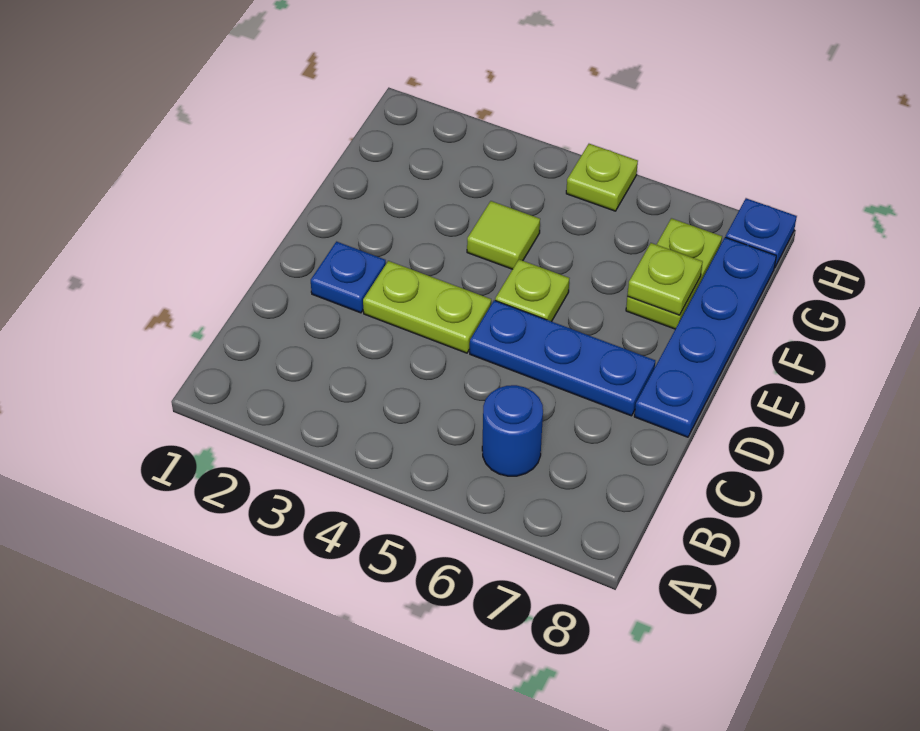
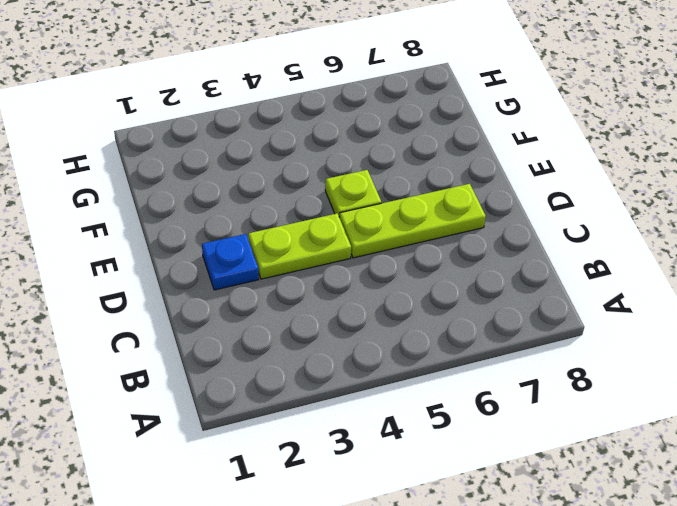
lime plate D5:D7 level 1 -> blue plate D5:D7 level 1
none -> blue round brick B6 level 1
none -> blue plate D8:G8 level 1

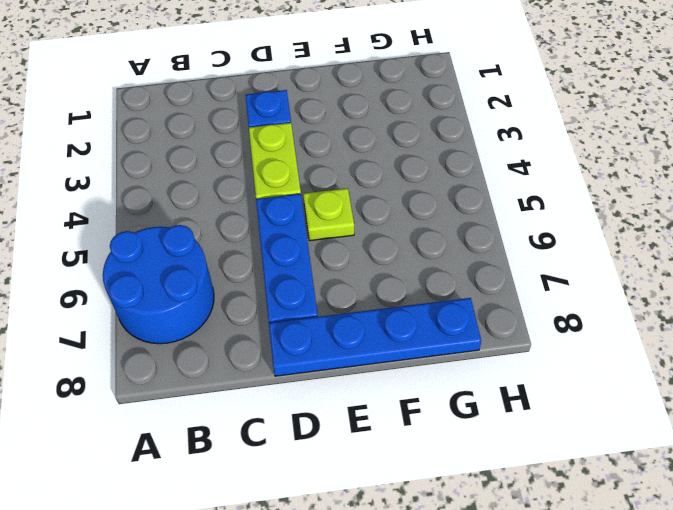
blue round brick A6:B7 level 1 -> blue round brick B6 level 1
none -> lime tile F4 level 1
none -> lime plate F7:G7 level 1

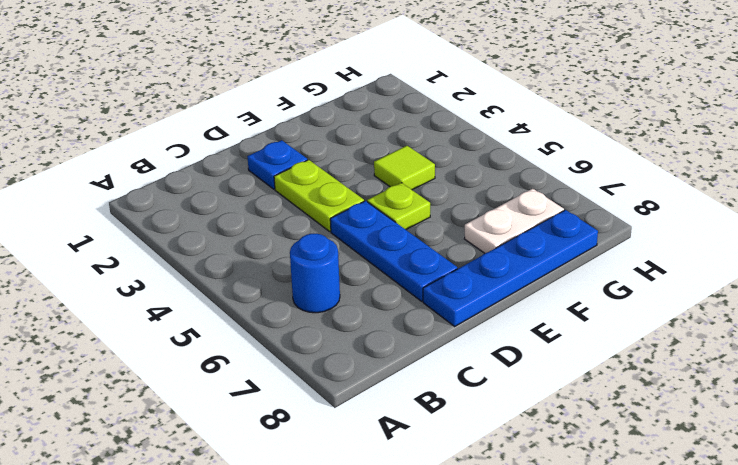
white plate F7:G7 level 1 -> lime plate F7:G7 level 1
none -> lime plate H5 level 1
none -> blue plate H8 level 1

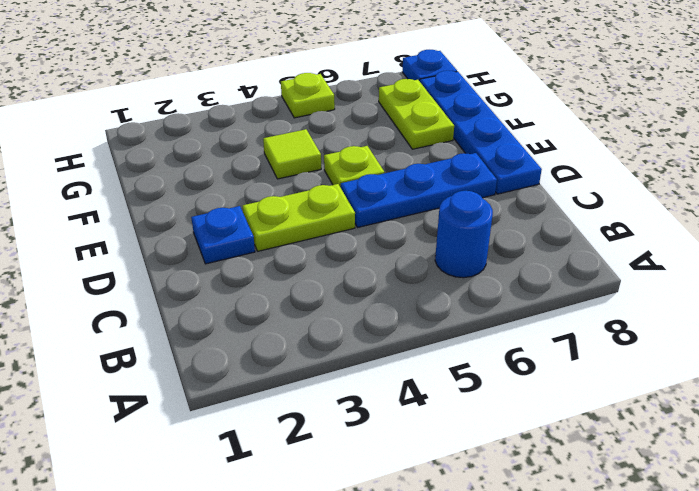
none -> lime plate F7 level 2

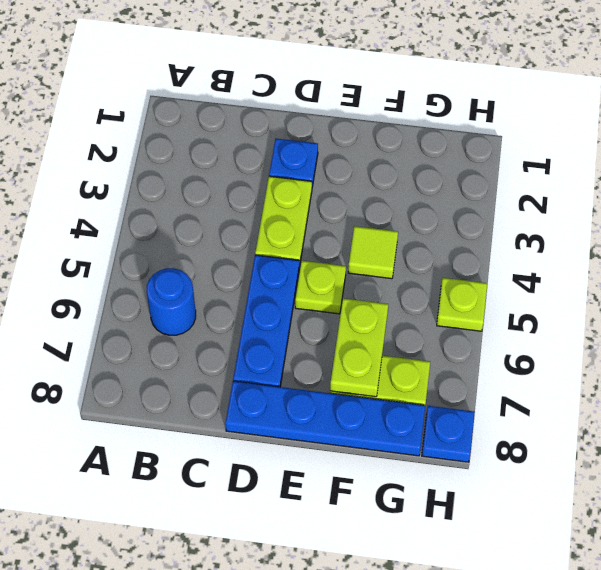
lime plate F6:F7 level 2 -> lime plate F7 level 2

